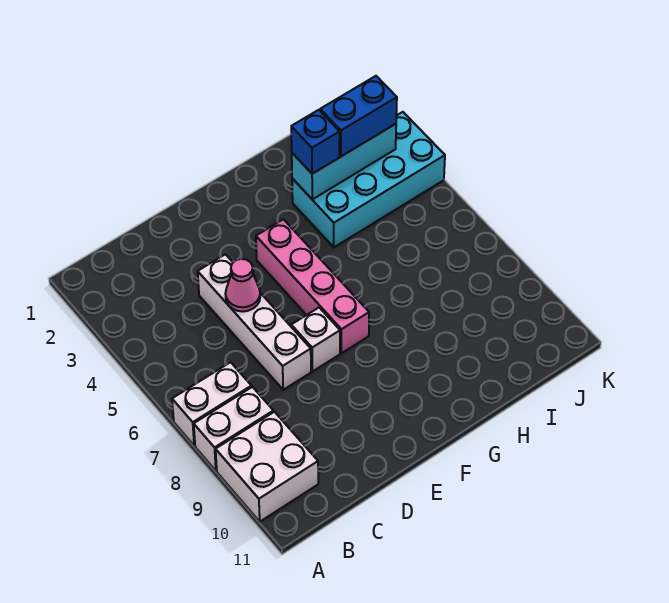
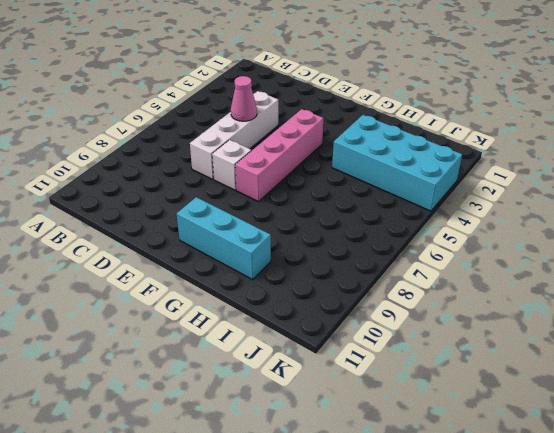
cyan brick F10:H10 level 1 -> cyan brick H3:J3 level 2
none -> white brick A7:B7 level 1
none -> white brick A8:B8 level 1

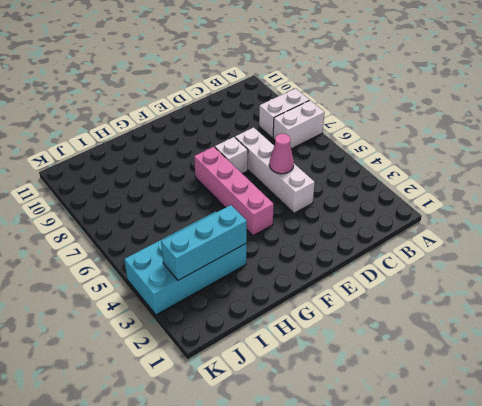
none -> white brick A9:B10 level 1
none -> blue brick H3 level 3

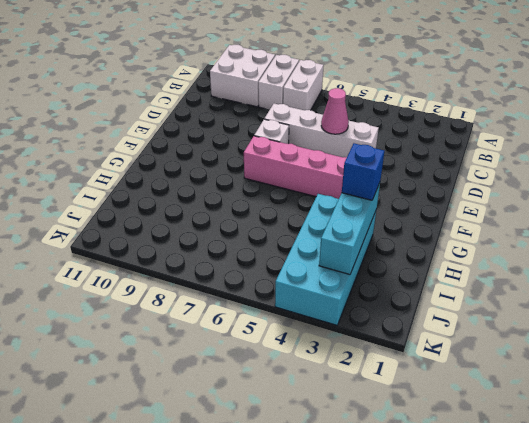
none -> blue brick I3:J3 level 3

